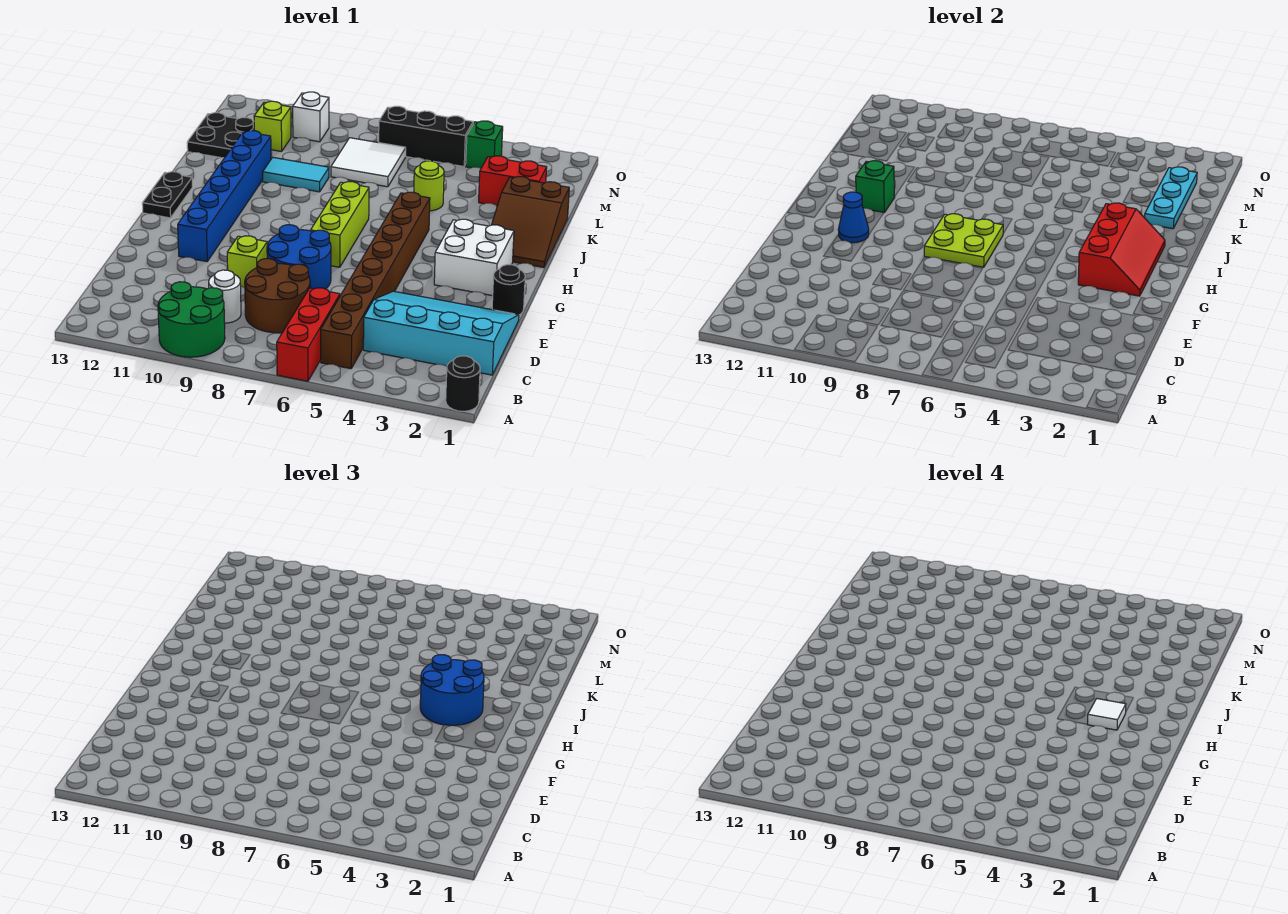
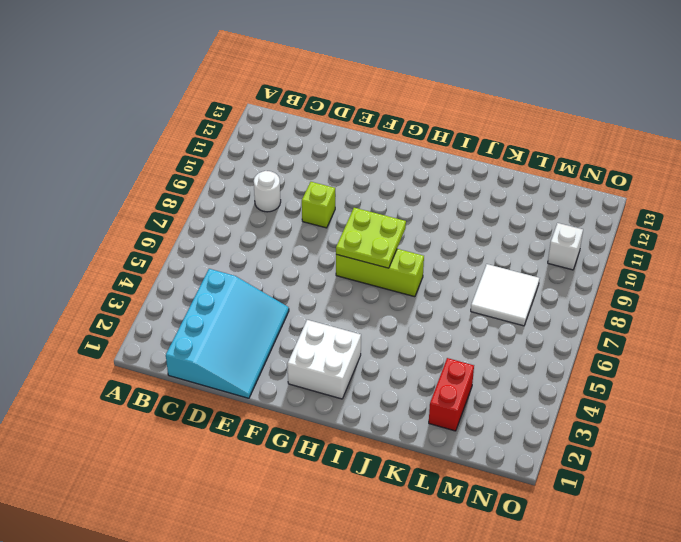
none -> black round brick A1 level 1
none -> red brick A6:C6 level 1
none -> green round brick A9:B10 level 1
none -> brown brick B5:I5 level 1

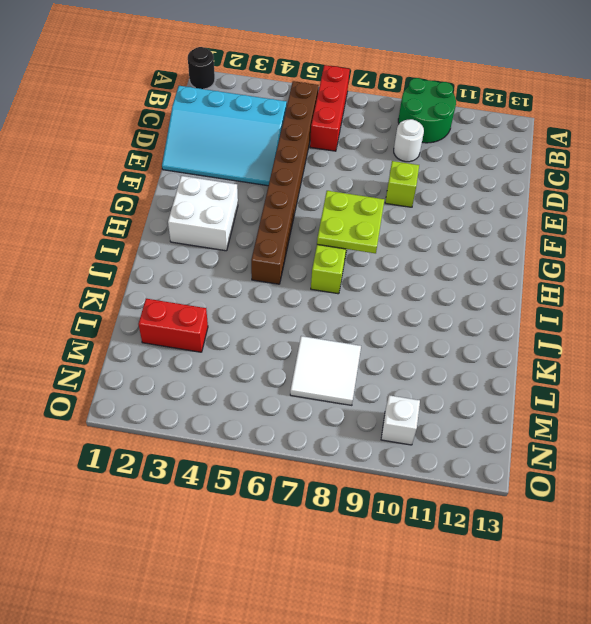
none -> brown round brick C7:D8 level 1
none -> blue round brick E7:F8 level 1
none -> black round brick F1 level 1
none -> blue brick F11:K11 level 1

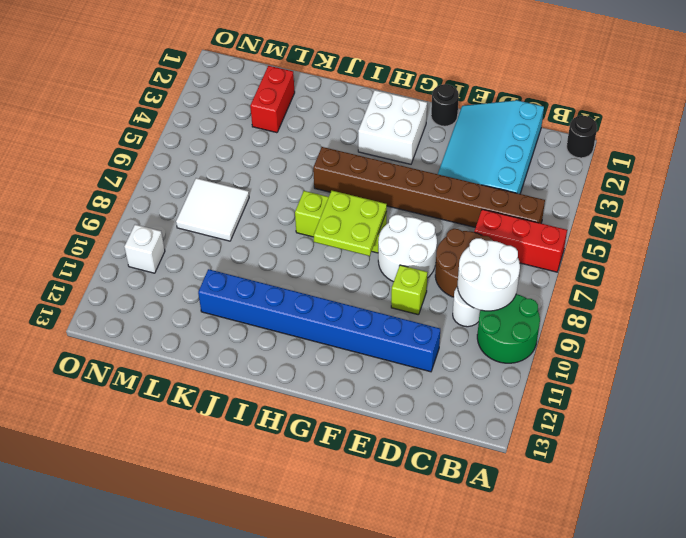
white round brick B8:C9 level 2 -> none
blue brick D11:K11 level 1 -> blue brick F11:K11 level 1
white round brick E7:F8 level 1 -> blue round brick E7:F8 level 1
none -> black plate H13:I13 level 1
none -> brown slope I1:K2 level 1 top K
none -> lime round brick K5 level 1
none -> cyan tile K9:K10 level 1

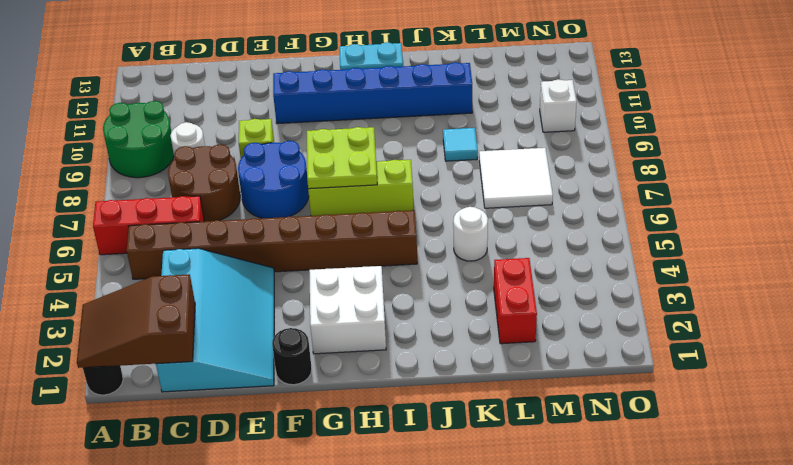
brown slope A1:C2 level 2 top C -> brown slope I1:K2 level 1 top K
cyan plate H13:I13 level 1 -> black plate H13:I13 level 1
white round brick K5 level 1 -> lime round brick K5 level 1
cyan tile K9 level 1 -> cyan tile K9:K10 level 1
none -> black plate L12:M13 level 1
none -> lime brick M11 level 1
none -> green brick N4 level 1
none -> black brick N5:N7 level 1

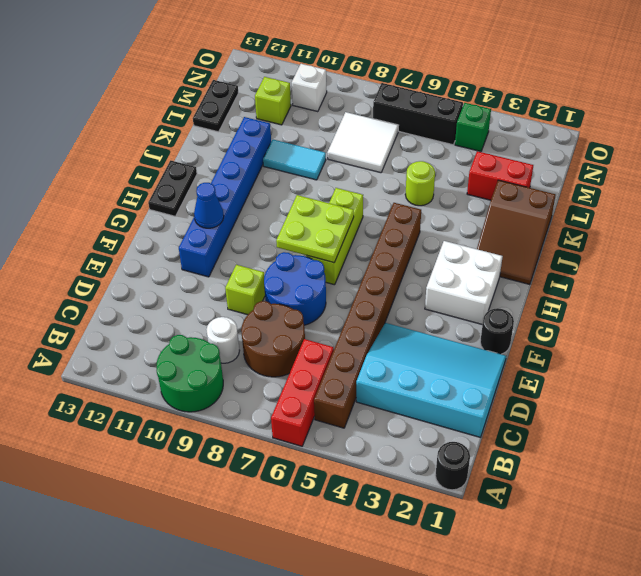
black plate L13:M13 level 1 -> black plate L12:M13 level 1
none -> red slope G2:I3 level 2 top 3
none -> green brick I11 level 2
none -> cyan plate K2:M2 level 2
none -> blue round brick H3:I4 level 3

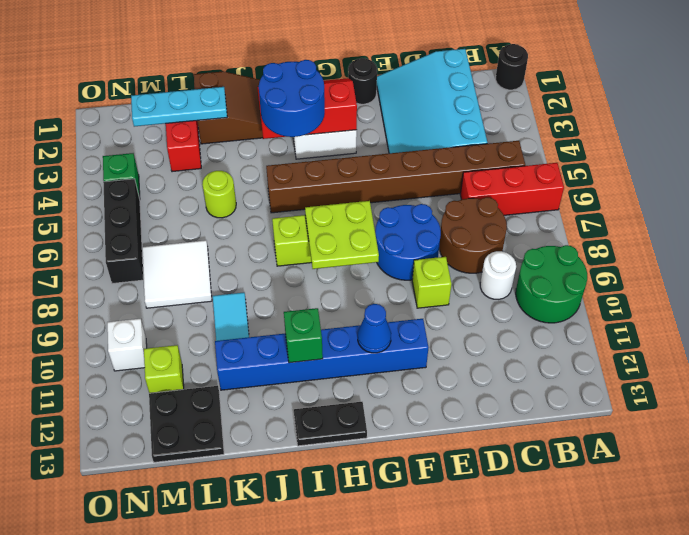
none -> white tile H3 level 4

